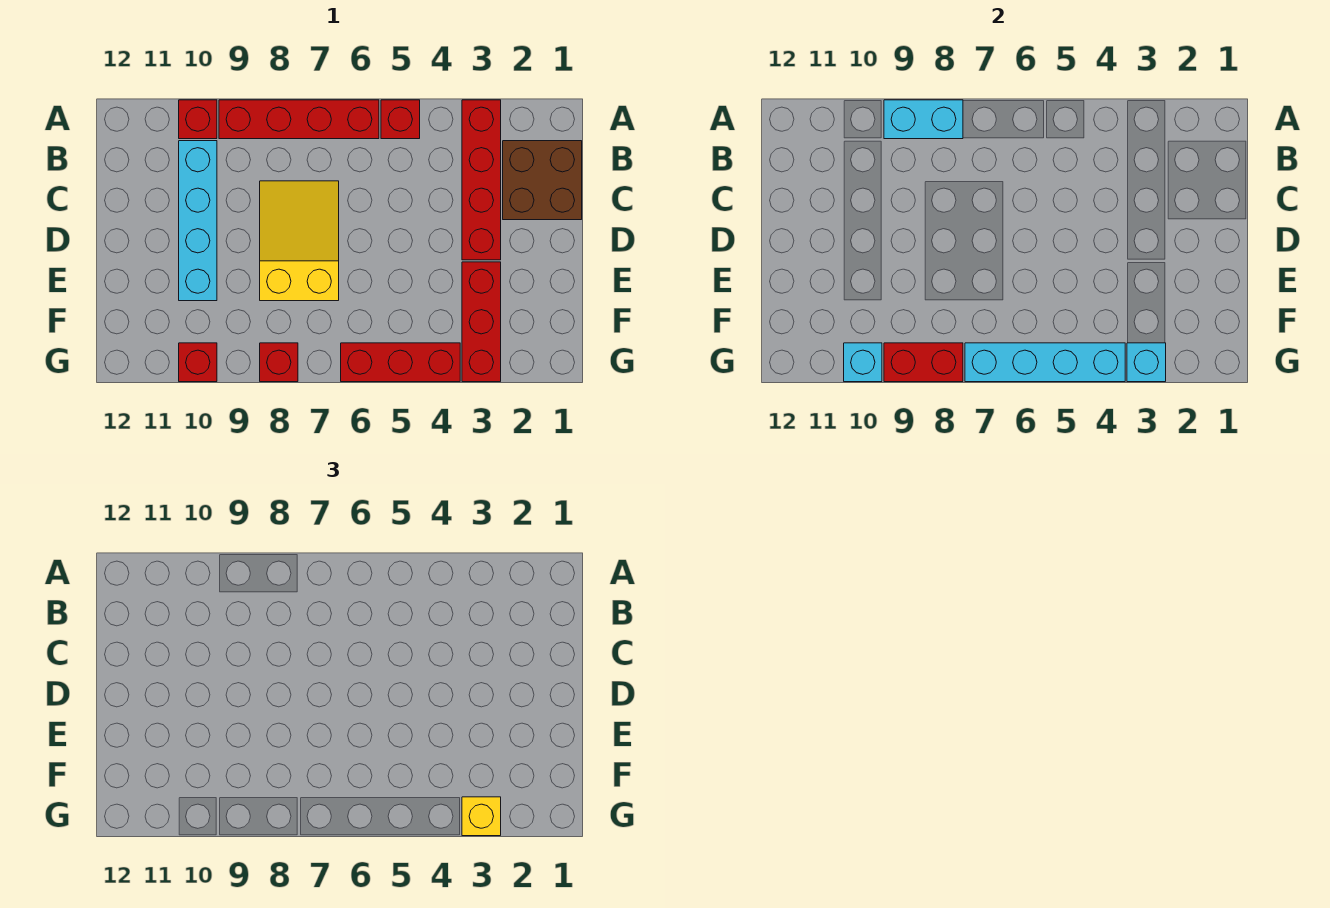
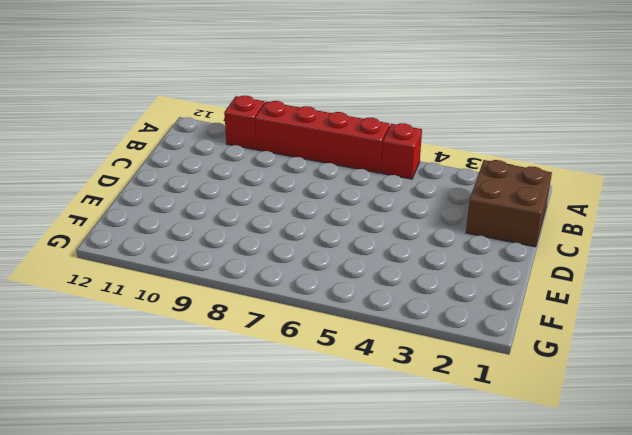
none -> red brick A3:D3 level 1
none -> cyan brick B10:E10 level 1
none -> yellow slope C7:E8 level 1 top E

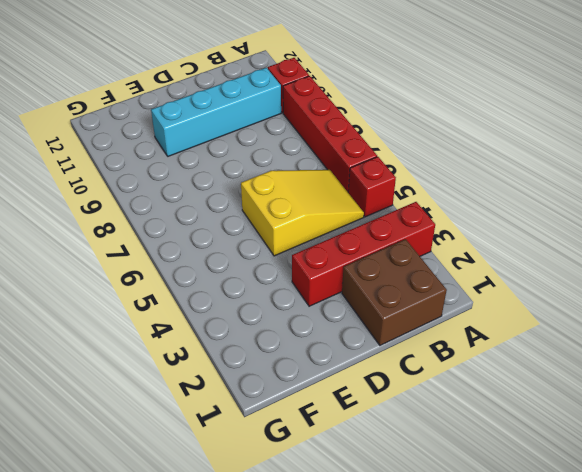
yellow slope B5:D6 level 1 top D -> yellow slope C7:E8 level 1 top E
none -> red brick E3:G3 level 1
none -> red brick G4:G6 level 1
none -> red brick G8 level 1

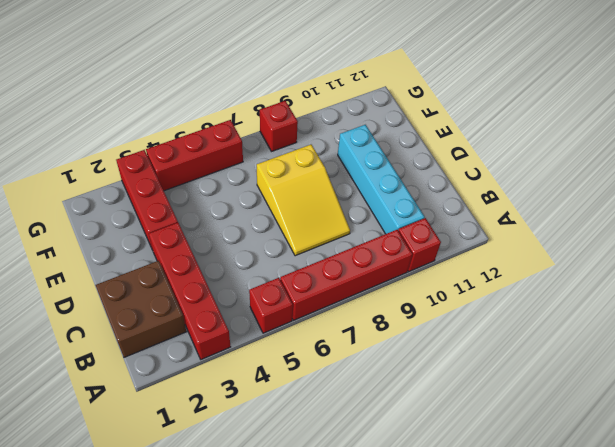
none -> red brick G10 level 1
none -> cyan brick A8:A9 level 2
none -> cyan brick G3 level 2

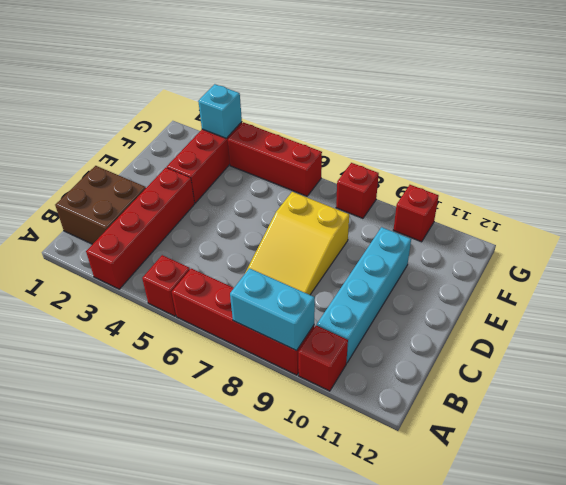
none -> cyan brick G4:G7 level 2
none -> red brick G8:G9 level 2
none -> cyan brick G10 level 2

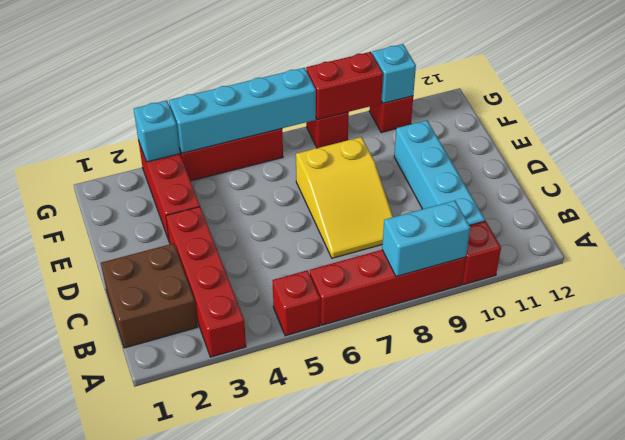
none -> yellow brick G3 level 3

